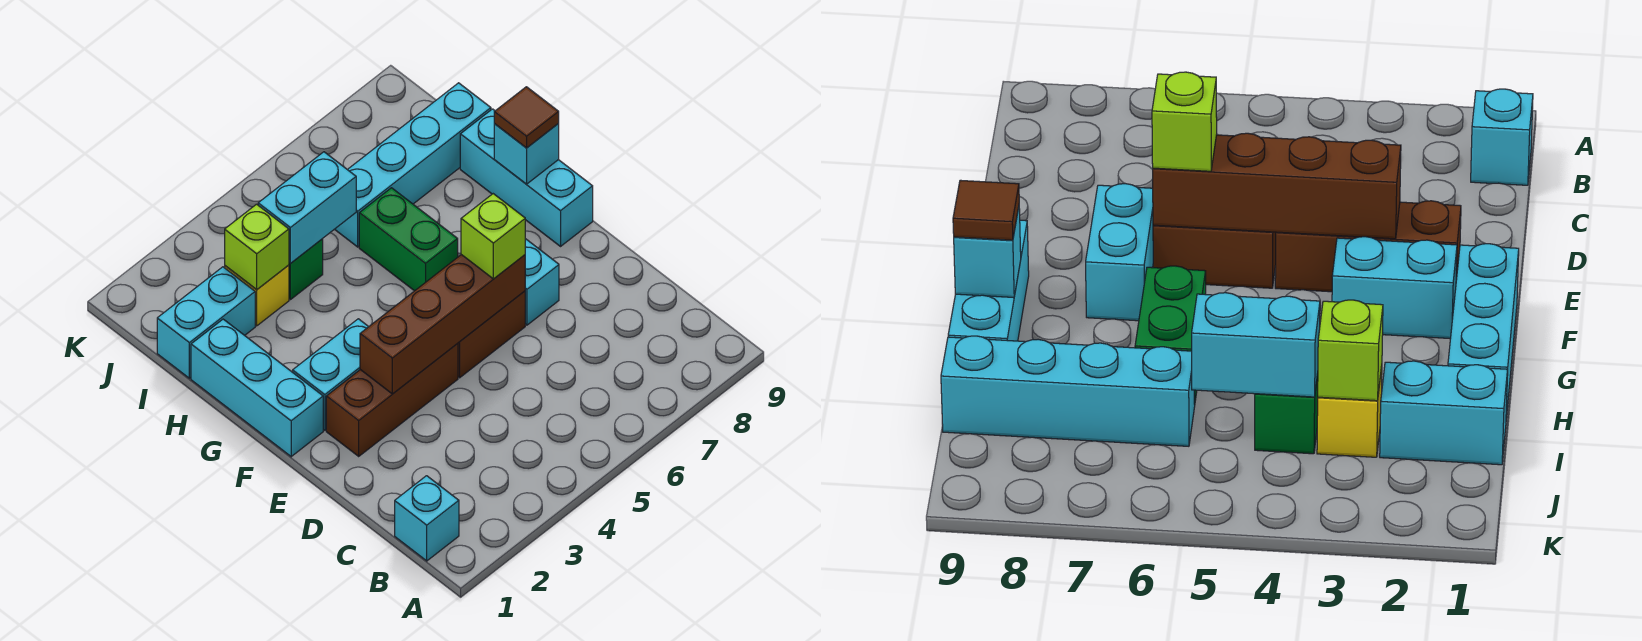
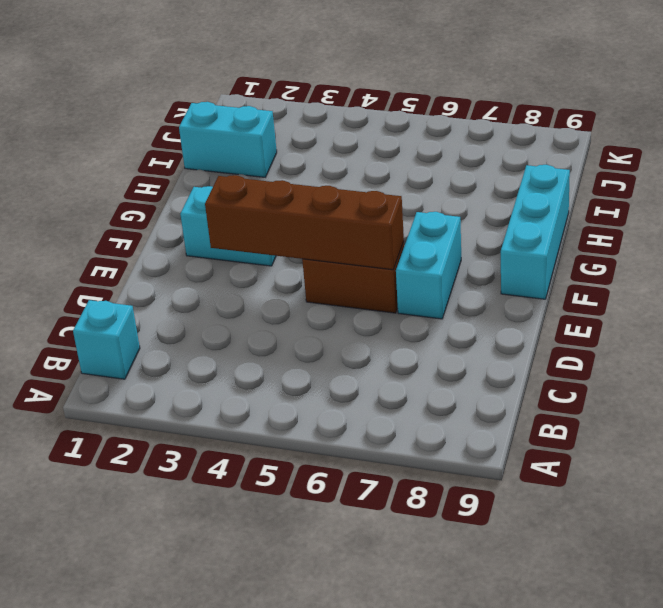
none -> brown brick E2:E4 level 1
none -> cyan brick F1:H1 level 1
none -> green brick G6:H6 level 1

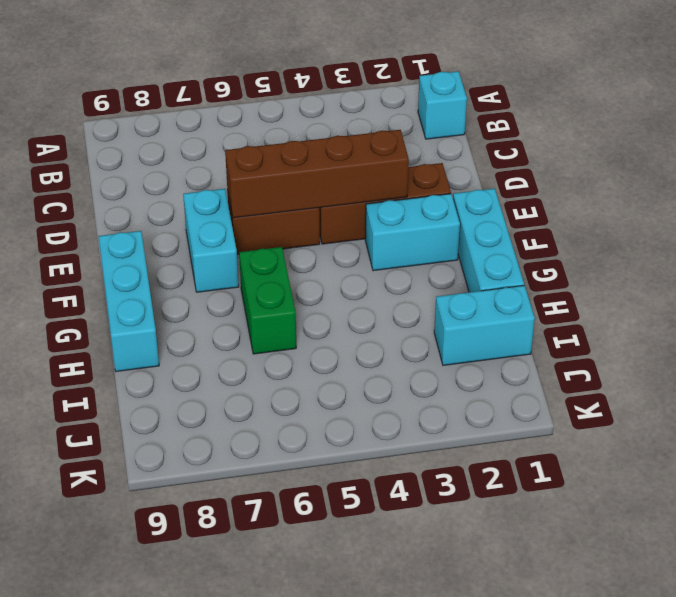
none -> yellow brick I3 level 1
none -> green brick I4 level 1
none -> cyan brick I6:I9 level 1

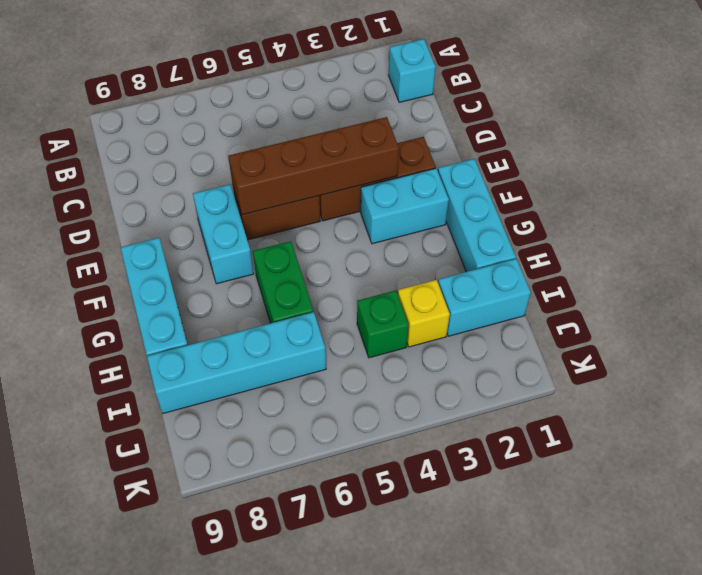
none -> cyan brick G9 level 2
none -> lime brick I3 level 2
none -> cyan brick I4:I5 level 2

